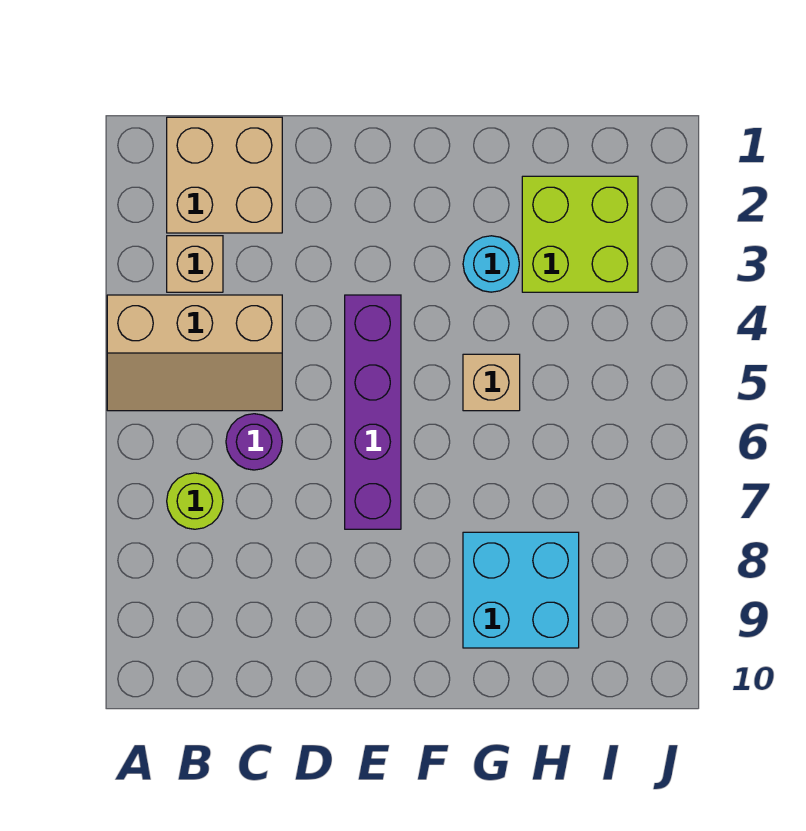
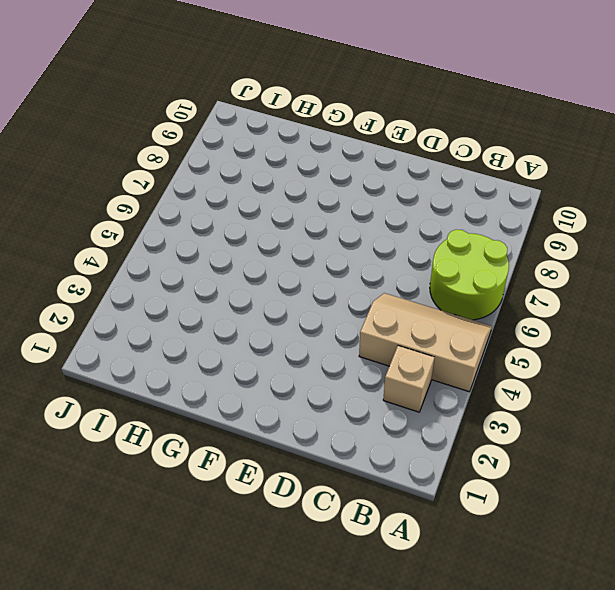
lime round brick A6:B7 level 1 -> lime round brick B7 level 1
none -> tan brick B1:C2 level 1
none -> purple round brick C6 level 1

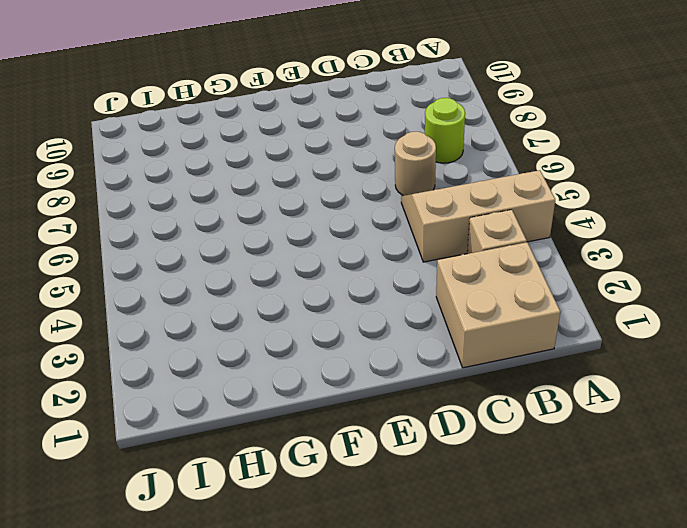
tan round brick C6 level 1 -> purple round brick C6 level 1
none -> purple brick E4:E7 level 1
none -> cyan round brick G3 level 1

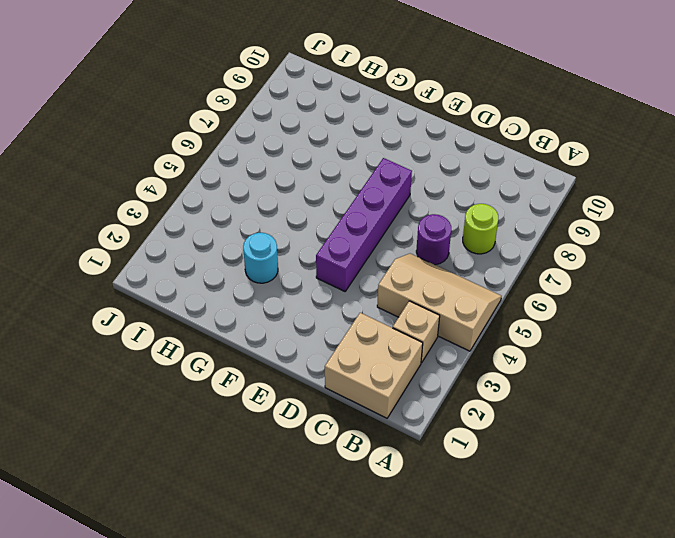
none -> tan brick G5 level 1
none -> cyan brick G8:H9 level 1

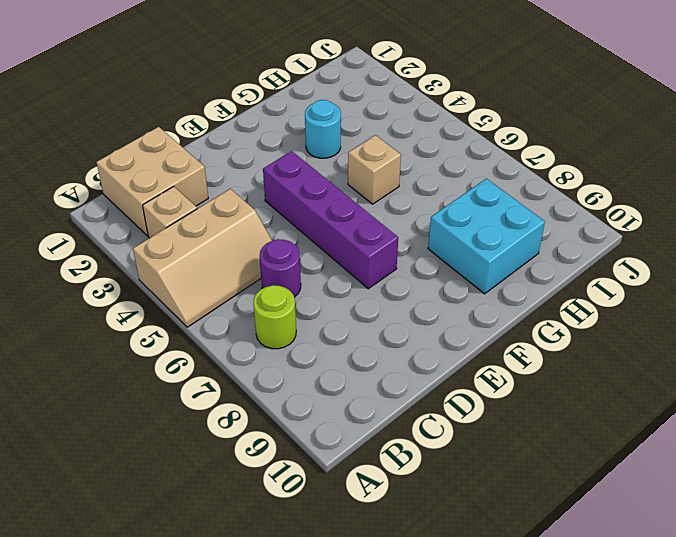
none -> lime brick H2:I3 level 1

